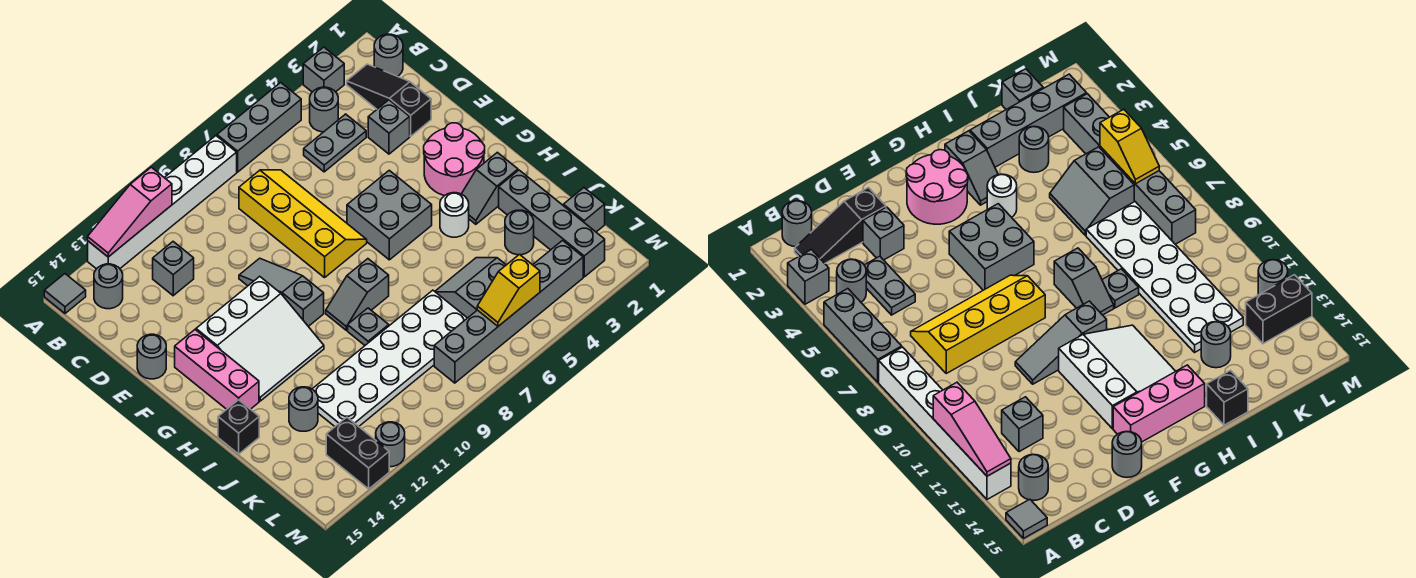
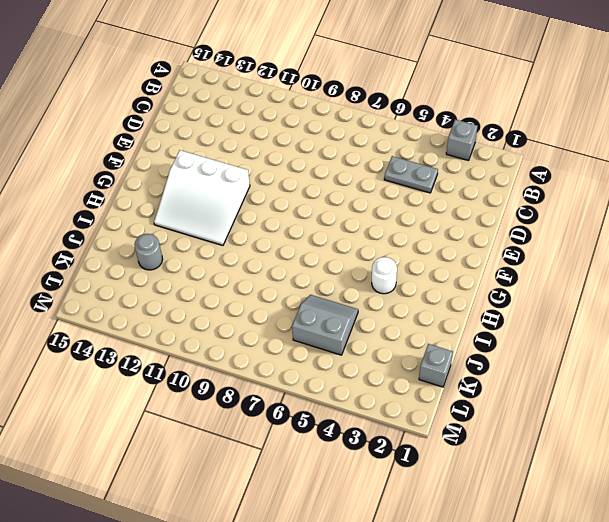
none -> grey brick A5:A7 level 1
none -> white brick A8:A13 level 1
none -> grey tile A15 level 1
none -> grey round brick B1 level 1

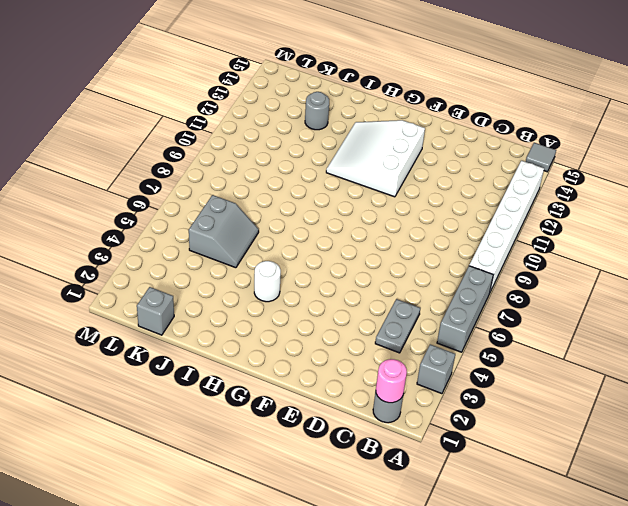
pink round brick B1 level 2 -> none
none -> black slope B2:D2 level 1 top D
none -> grey round brick B4 level 1
none -> grey round brick B14 level 1
none -> yellow slope C7:F8 level 1 top 8

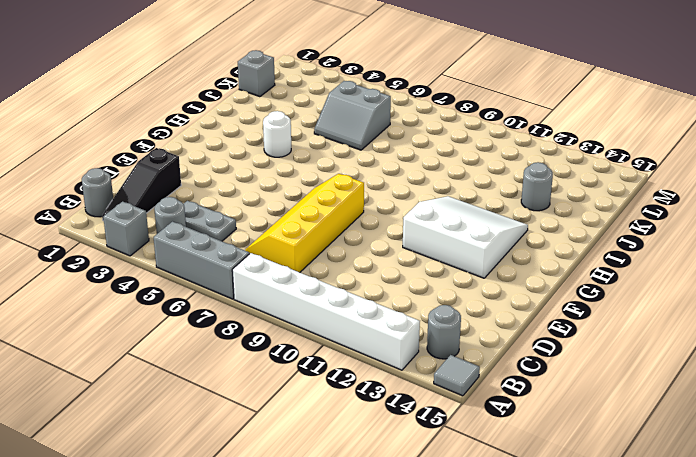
none -> grey brick C12 level 1
none -> grey brick D3 level 1
none -> grey slope E10:G10 level 1 top G
none -> grey round brick E15 level 1

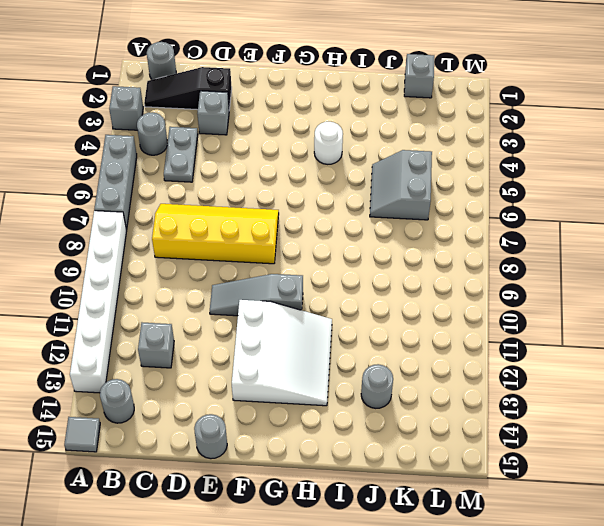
none -> pink round brick F2:G3 level 1
none -> grey brick F5:G6 level 1
none -> pink brick F14:H14 level 1
none -> grey slope H2:H3 level 1 top 2

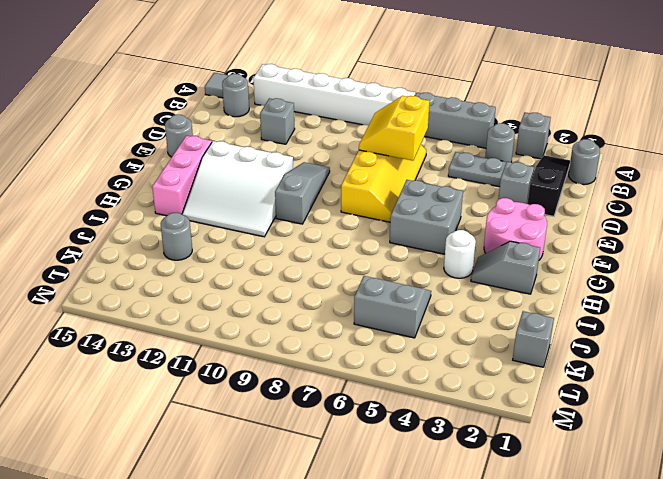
yellow slope C7:D8 level 2 top 7 -> none
none -> grey slope H8:H9 level 1 top 8
none -> grey brick I2:L2 level 1
none -> grey plate I9 level 1
none -> black brick I15 level 1

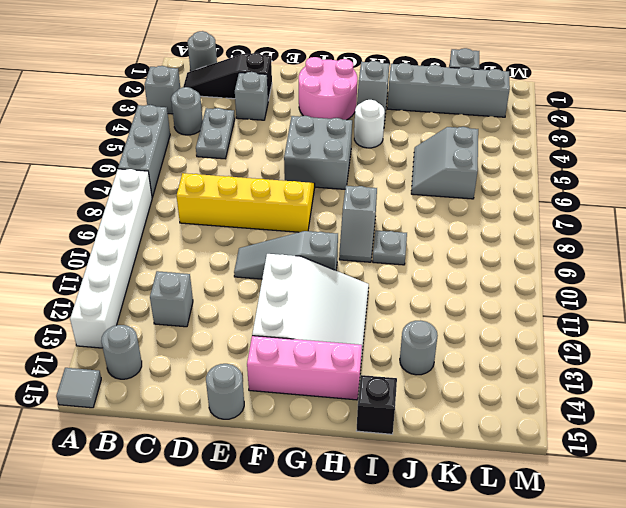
none -> grey round brick J3 level 1
none -> white plate J7:K12 level 1
none -> grey brick L3:L8 level 1
none -> black brick L13:M13 level 1

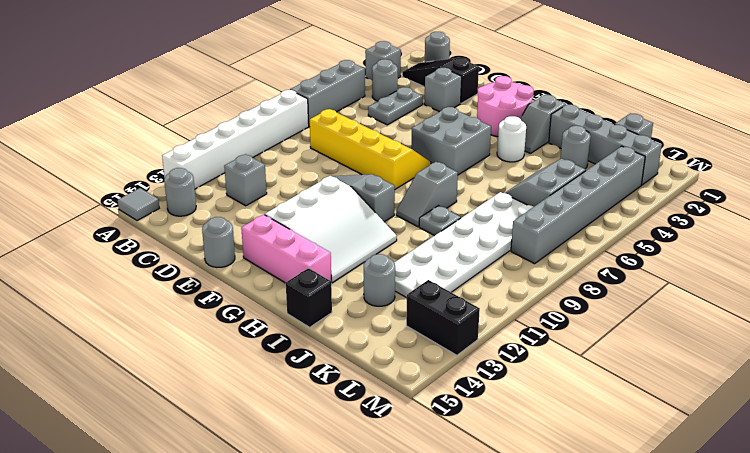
none -> grey round brick M12 level 1
none -> pink slope A11:A13 level 2 top 11
none -> yellow slope L5:L6 level 2 top 5

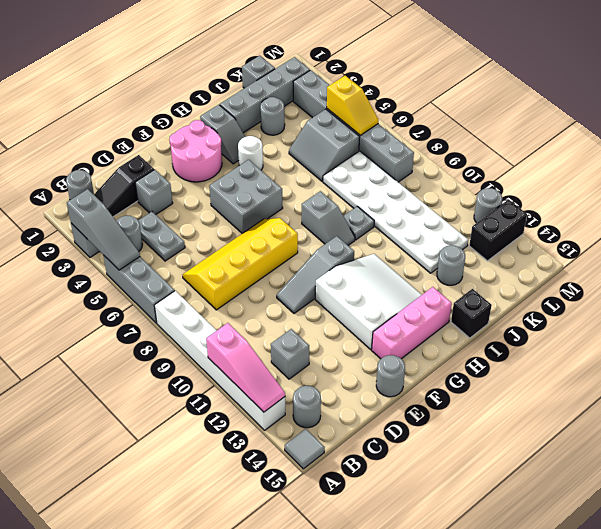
grey slope A3:A5 level 2 top 3 -> none

